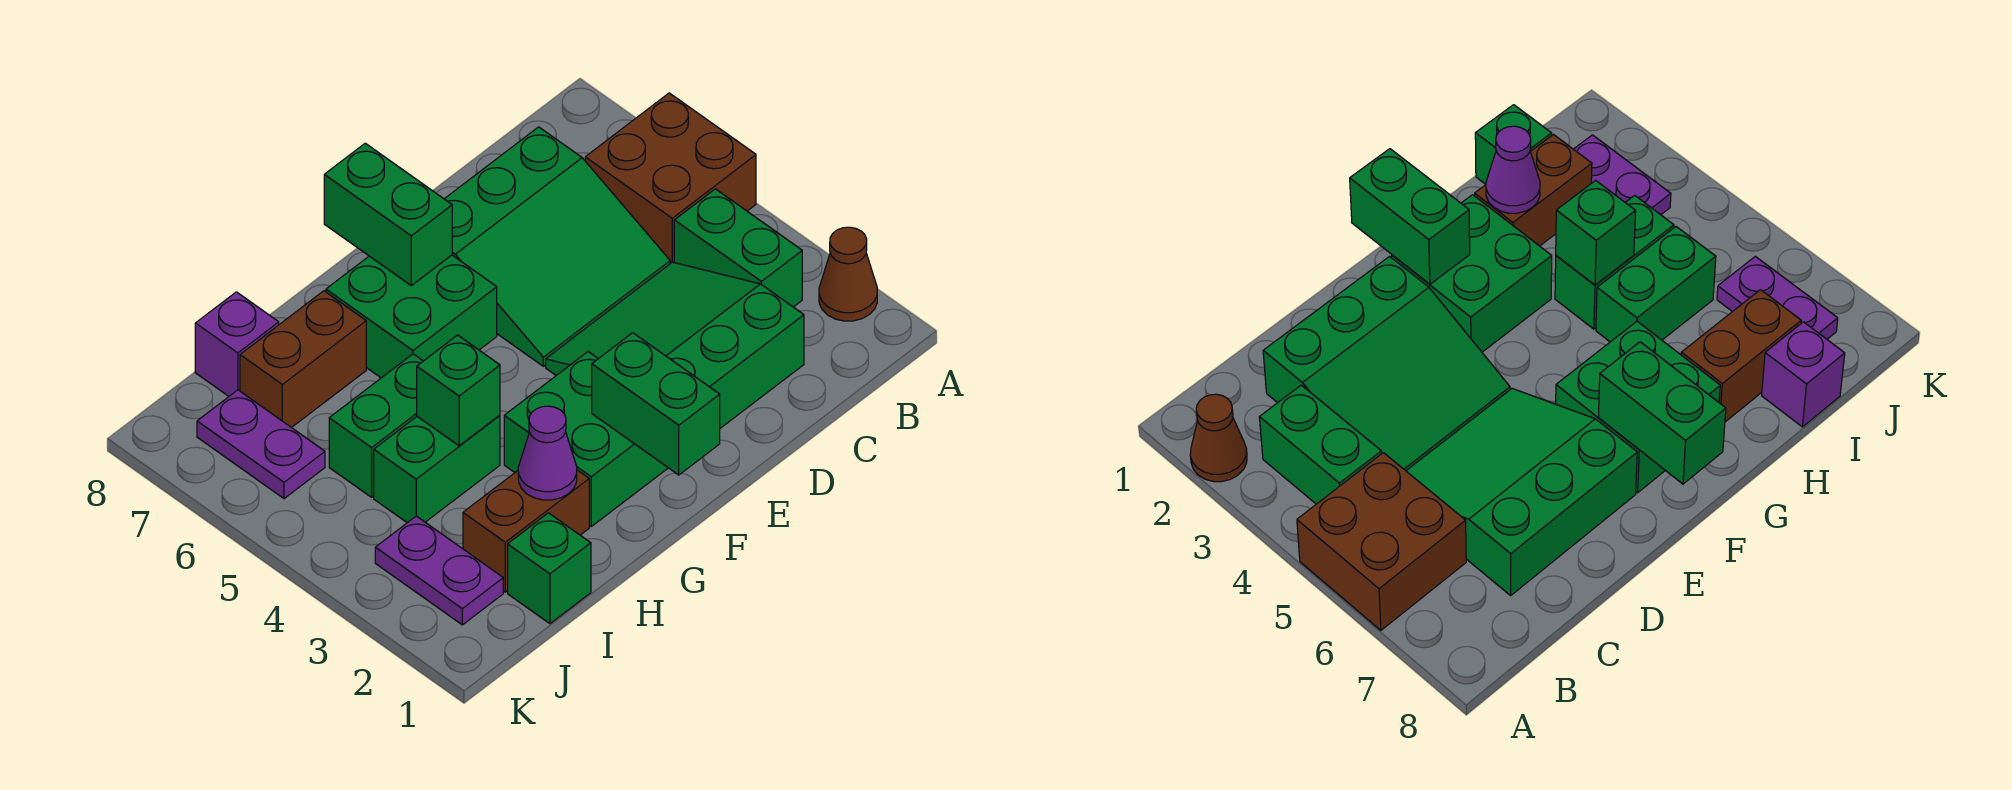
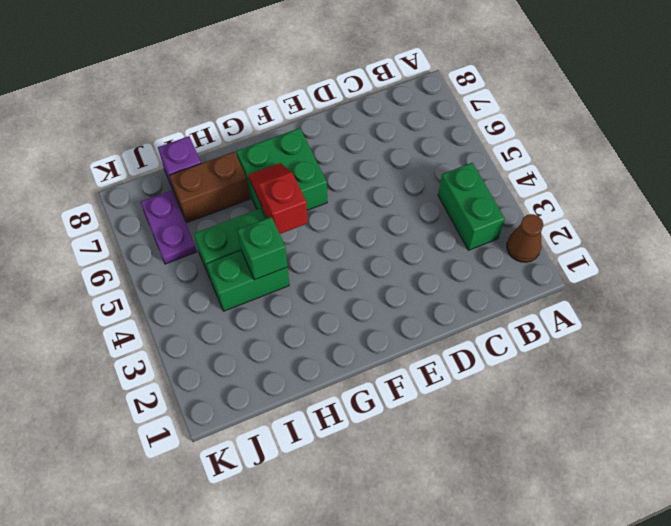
red slope G5:G6 level 2 top 5 -> none
none -> brown brick A5:B6 level 1
none -> green slope C2:E4 level 1 top 2
none -> green slope C5:E7 level 1 top 7

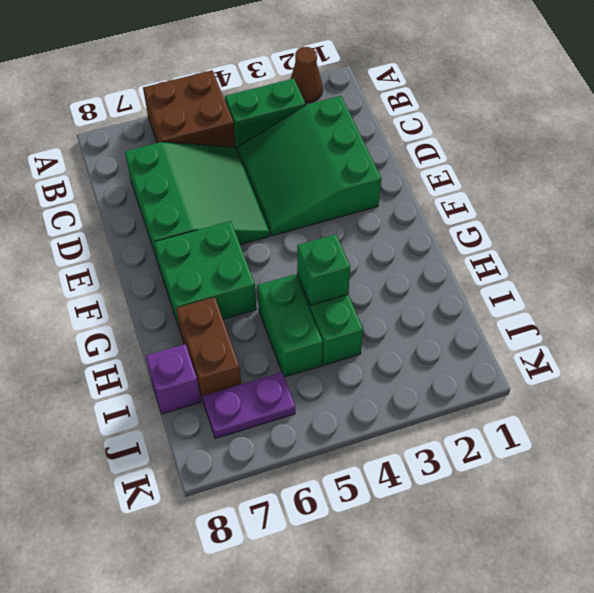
none -> green brick F2:G3 level 1
none -> brown brick H2:I2 level 1
none -> green brick I1 level 1

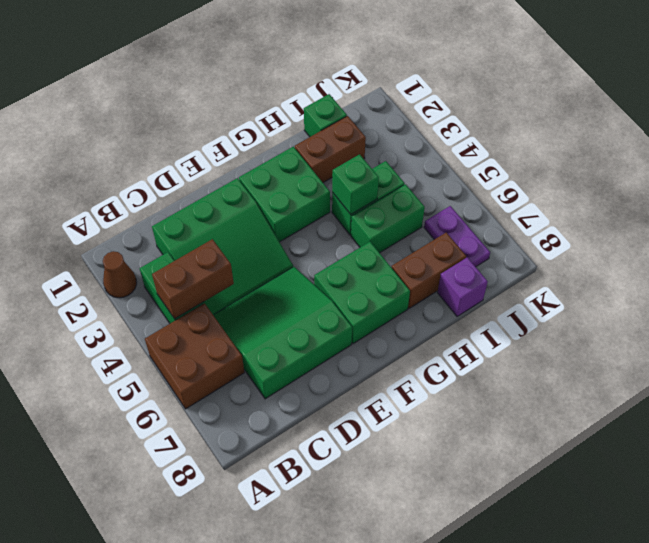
brown brick B4:C4 level 2 -> none
none -> purple plate J2:J3 level 1
none -> green brick F1:F2 level 2
none -> green brick F7:F8 level 2

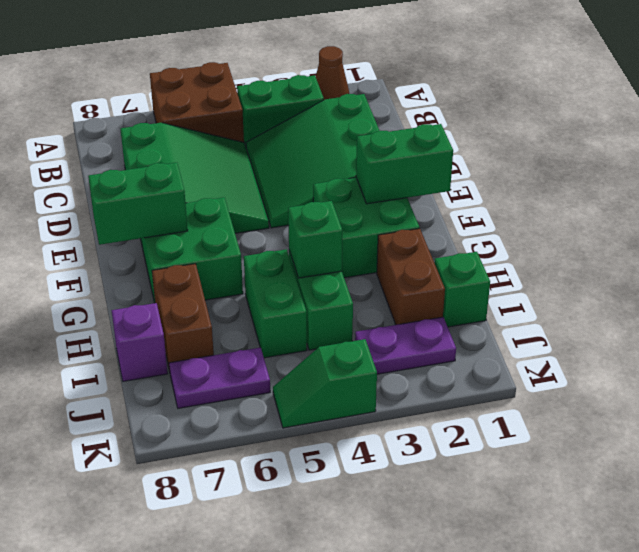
green slope K4:K5 level 1 top 4 -> none
none -> purple cone H2 level 2

